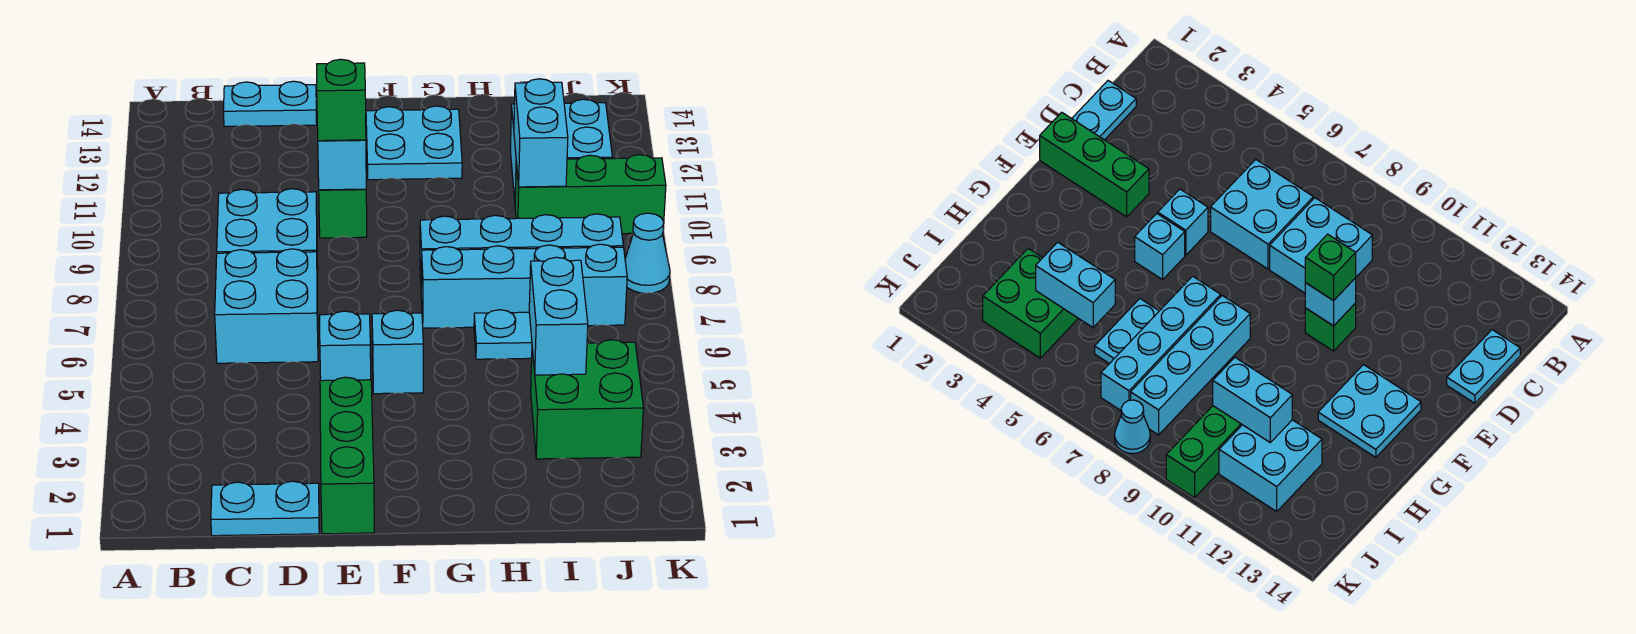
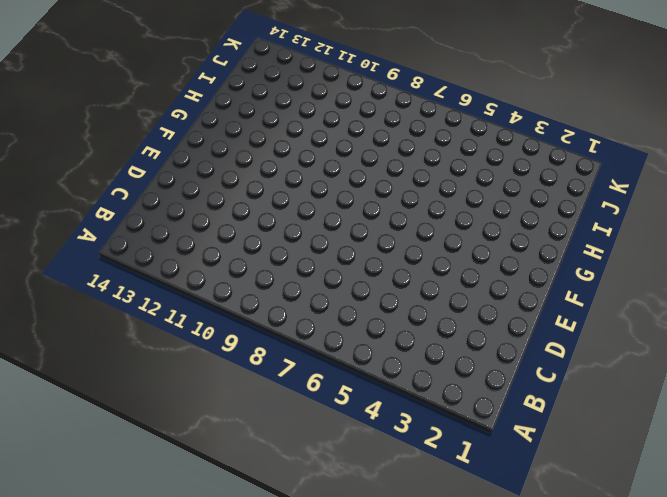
none -> cyan plate C1:D1 level 1
none -> cyan brick C6:D7 level 1
none -> cyan brick C8:D9 level 1

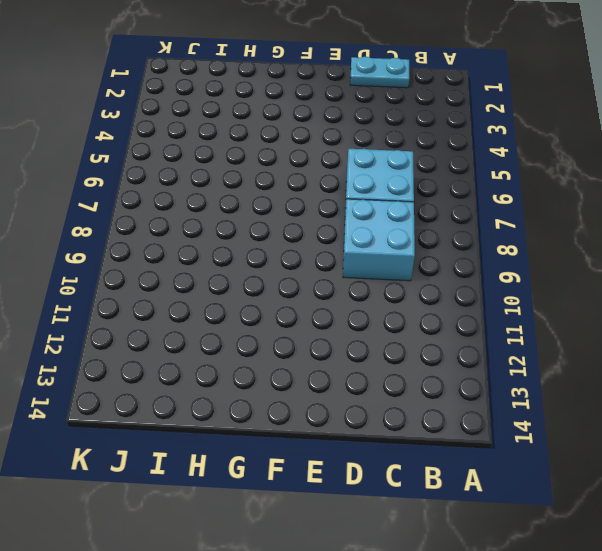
none -> cyan plate C14:D14 level 1
none -> green brick E1:E3 level 1
none -> cyan brick E5 level 1

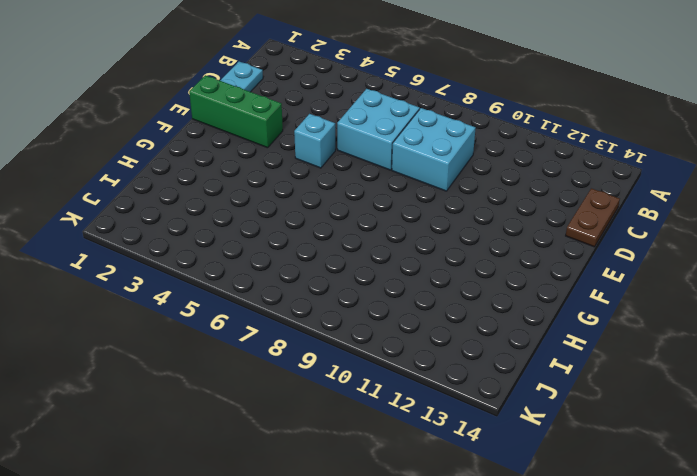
brown plate C14:D14 level 1 -> cyan plate C14:D14 level 1
none -> green brick E10 level 1
none -> cyan brick F5 level 1
none -> cyan plate F12:G13 level 1

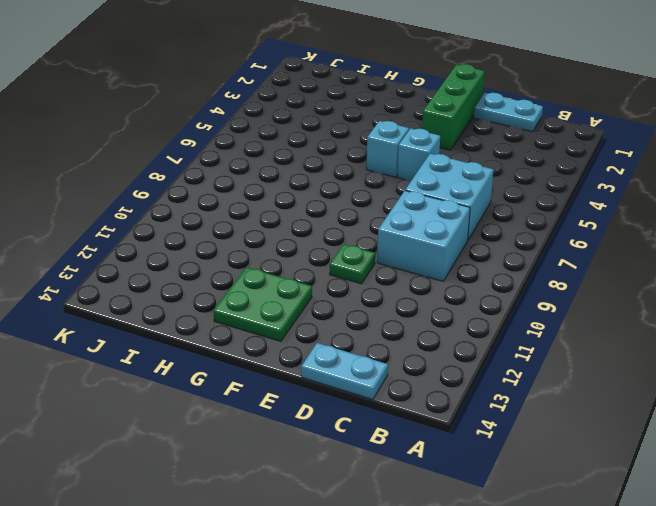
green plate E10 level 1 -> green brick E10 level 1
green plate F12:G13 level 1 -> cyan plate F12:G13 level 1
none -> cyan brick G7:J7 level 1
none -> cyan brick G8:J8 level 1
none -> cyan plate H6:I6 level 1

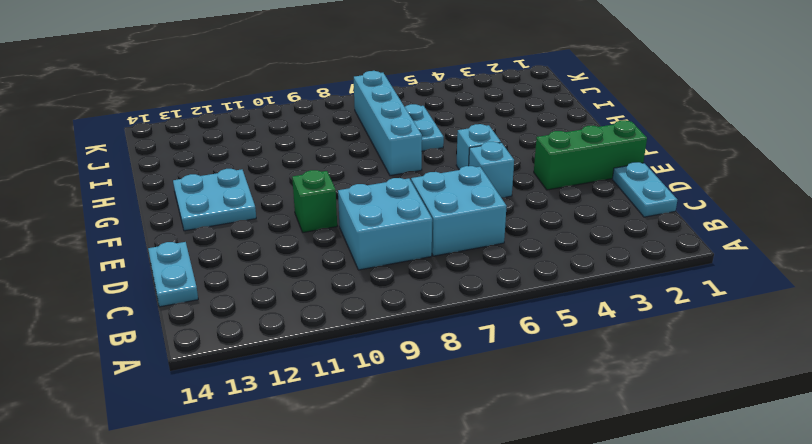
none -> cyan brick G8:J8 level 1
none -> green brick I3:J4 level 1
none -> green brick I10:K10 level 1

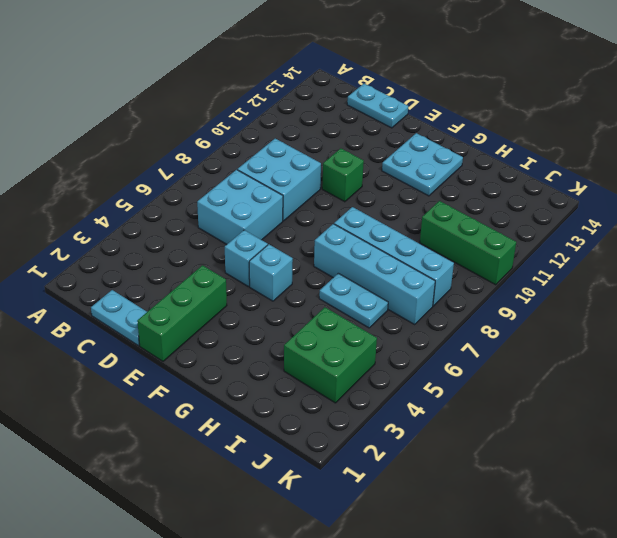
none -> cyan brick I11:J12 level 1
none -> cyan cone K8 level 1
none -> cyan brick E10 level 2

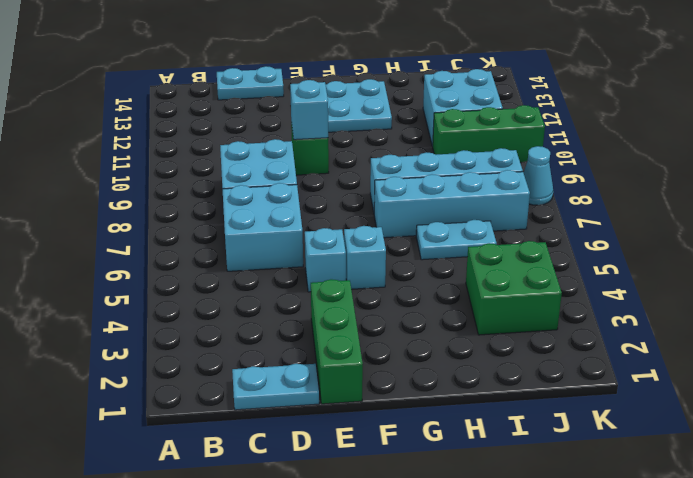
none -> cyan brick I4:I5 level 2
none -> cyan brick I10:I11 level 2
none -> green brick E10 level 3

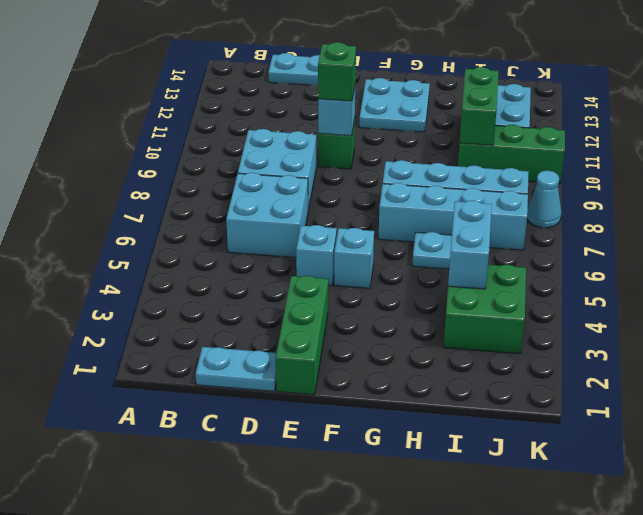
green brick I10:I11 level 2 -> cyan brick I10:I11 level 2

